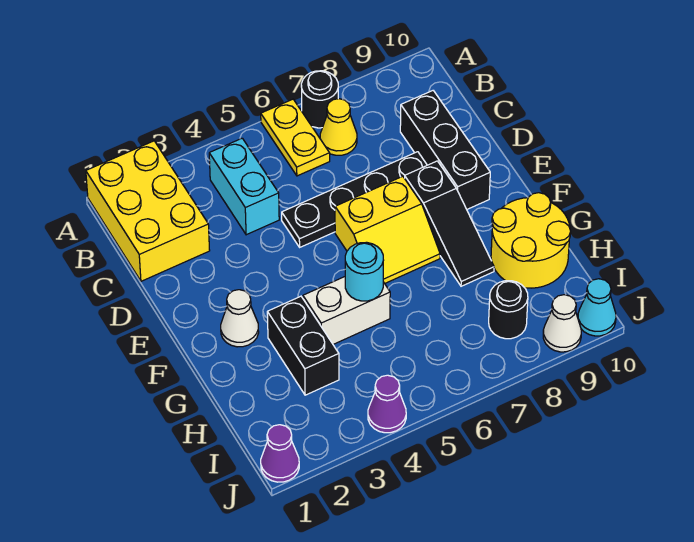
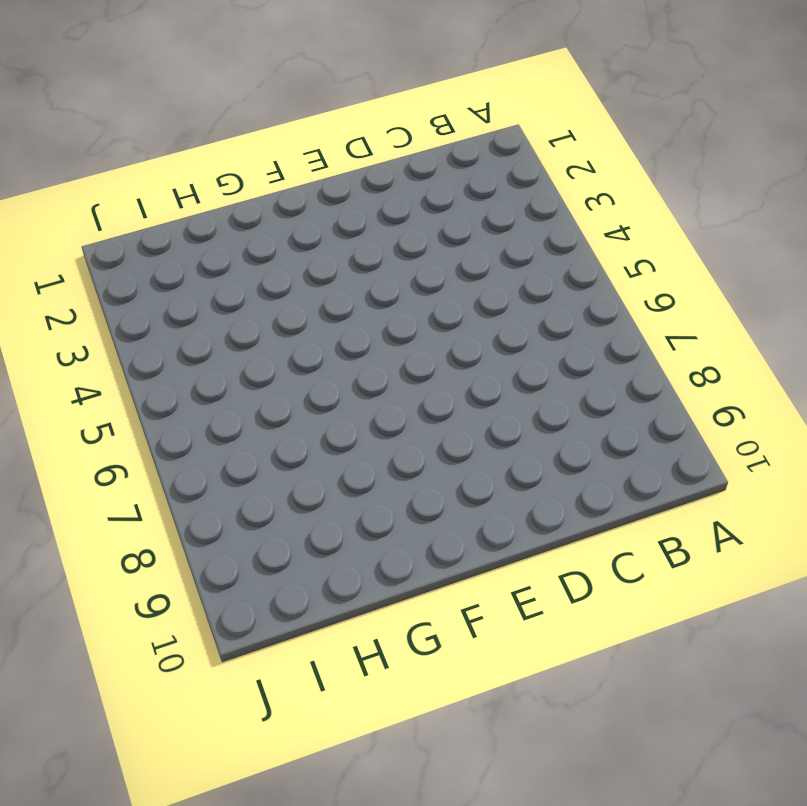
none -> yellow brick A1:C2 level 1
none -> yellow plate A6:B6 level 1
none -> black round brick A7 level 1

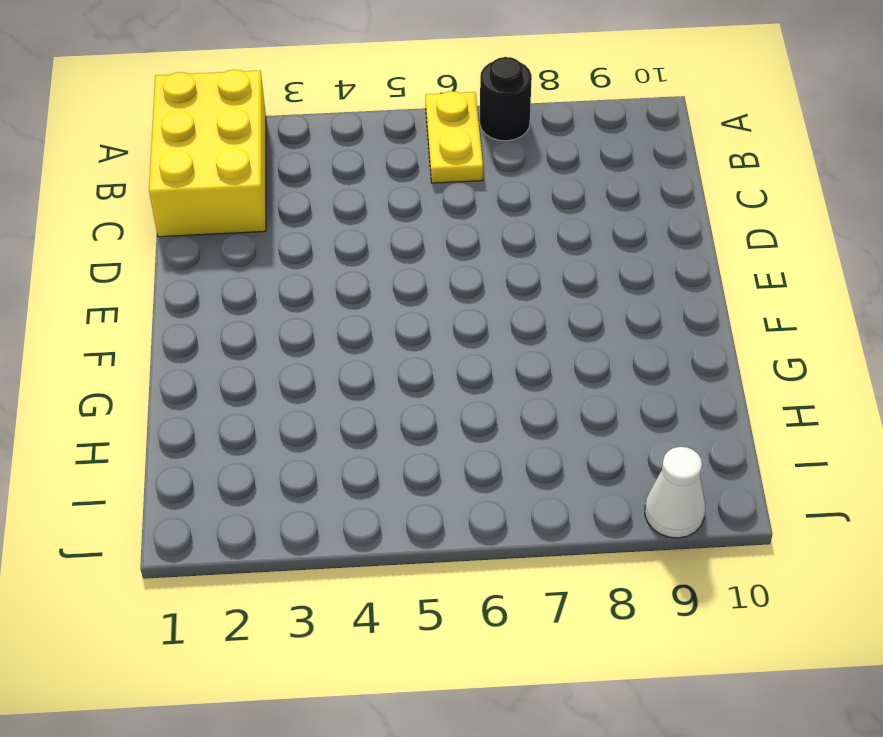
none -> cyan brick B4:C4 level 1
none -> yellow cone B7 level 1
none -> black brick C9:E9 level 1

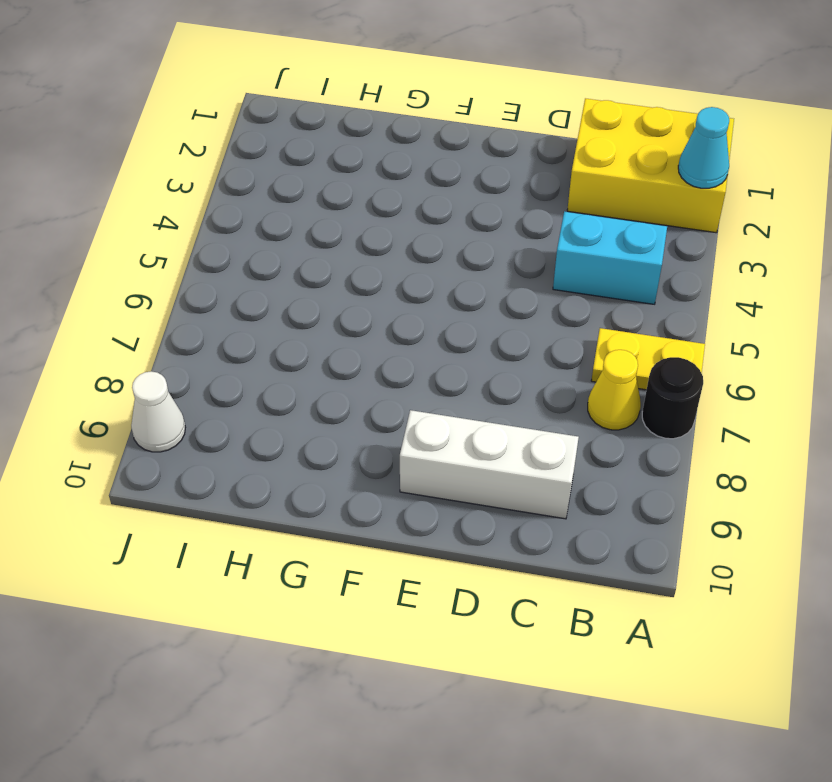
cyan cone A2 level 2 -> cyan cone J10 level 1
white brick C9:E9 level 1 -> black brick C9:E9 level 1
none -> black plate D5:D8 level 1
none -> yellow slope E6:F7 level 1 top E
none -> black slope E8:G8 level 1 top E

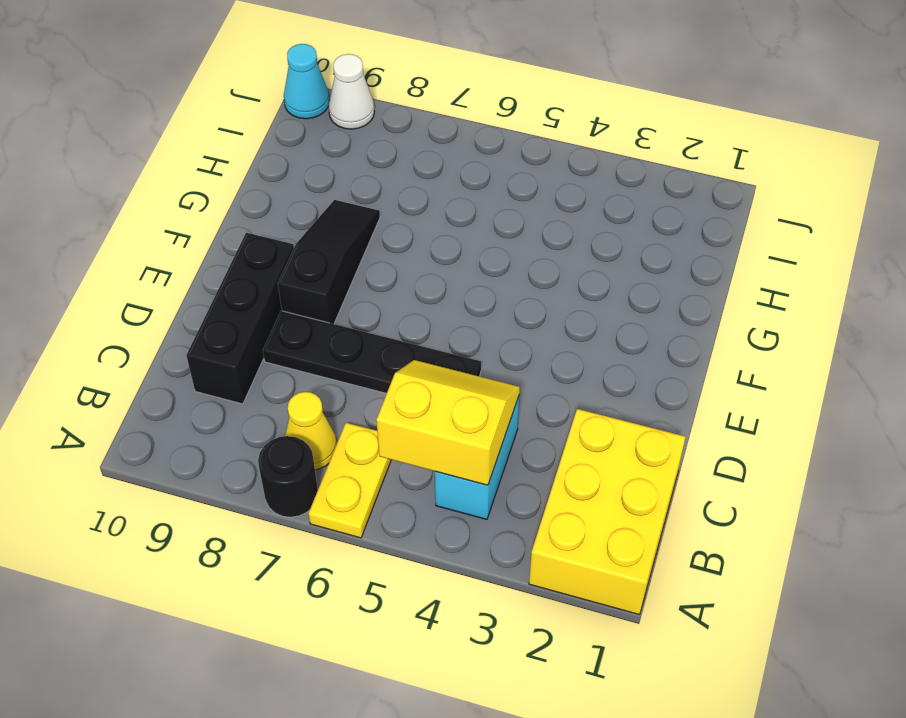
yellow slope B4:C5 level 2 top B -> yellow slope E6:F7 level 1 top E
none -> white cone F2 level 1
none -> black brick G3:H3 level 1
none -> white brick G4:G5 level 1

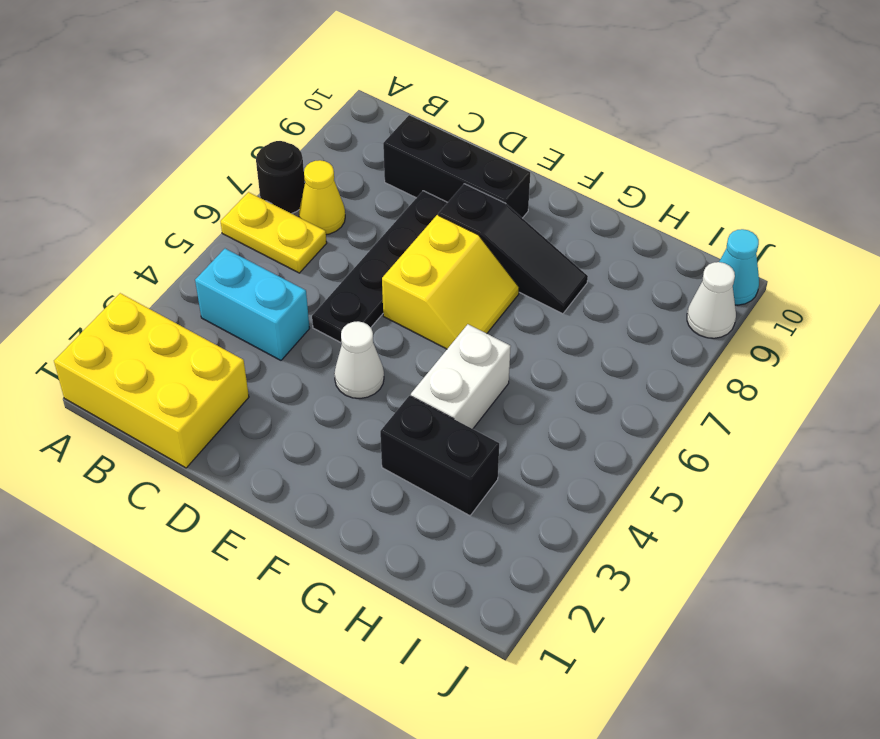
white cone E4 level 1 -> white cone F2 level 1
none -> yellow round brick G9:H10 level 1
none -> black round brick I8 level 1
none -> purple cone J1 level 1

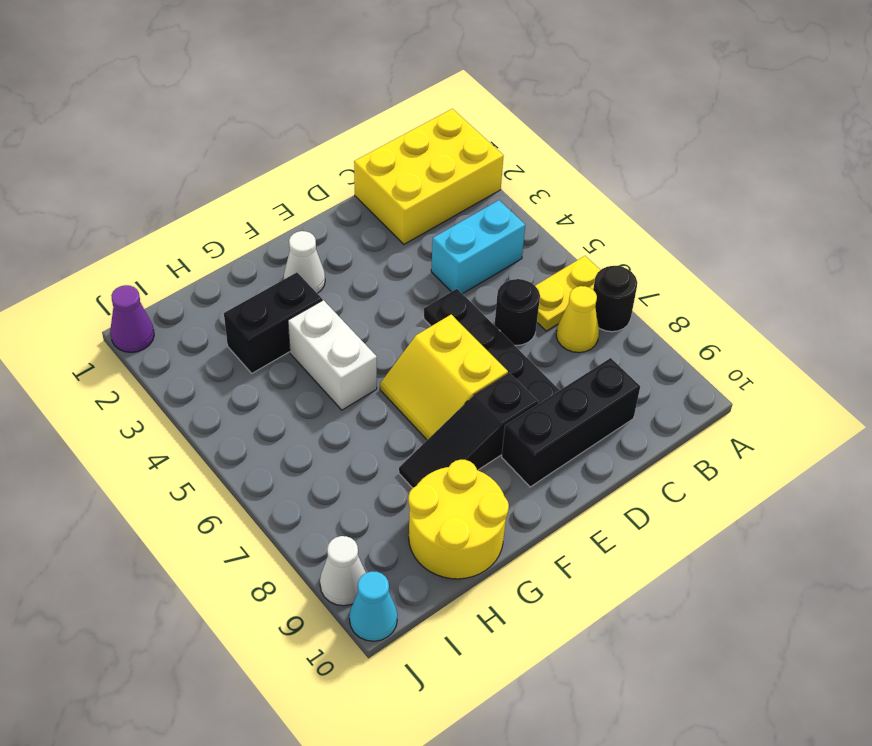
black round brick C6 level 1 -> black round brick I8 level 1
none -> purple cone J4 level 1
none -> cyan round brick G5 level 2

